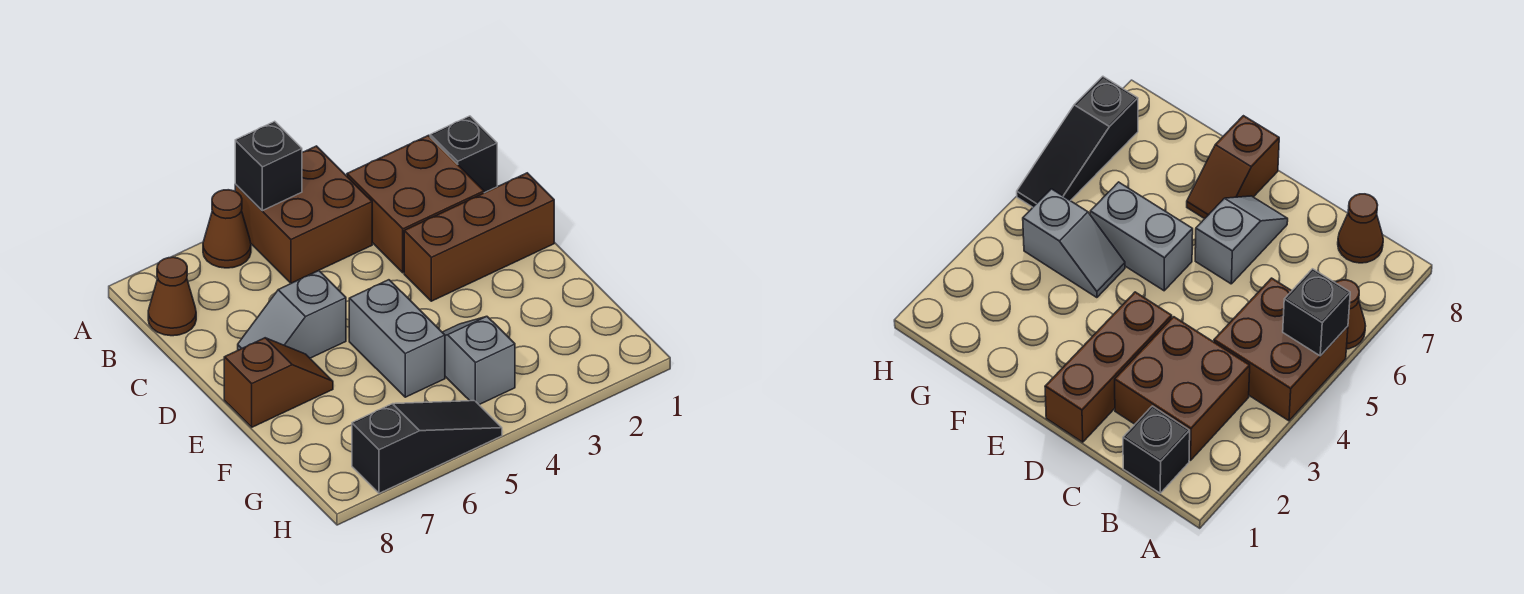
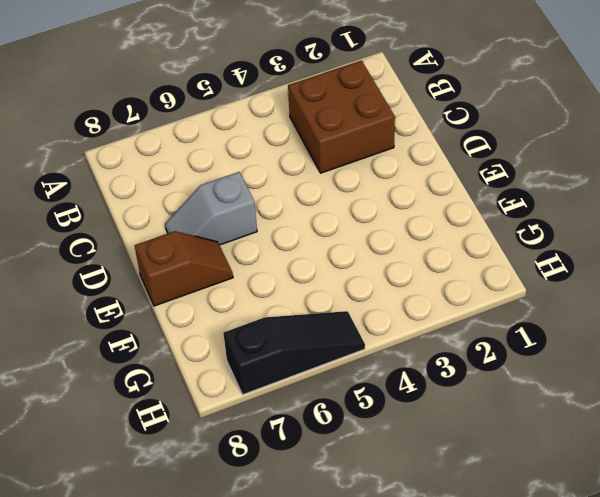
none -> brown brick A4:B5 level 1
none -> brown cone A6 level 1
none -> black brick B1 level 1

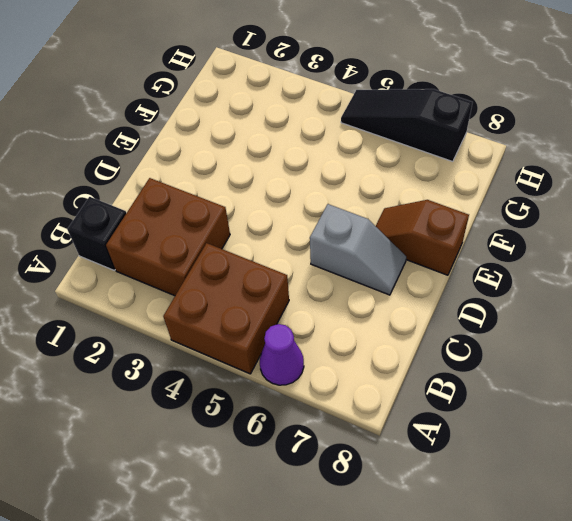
purple cone A6 level 1 -> brown cone A6 level 1
none -> brown cone B8 level 1
none -> brown brick D1:D3 level 1
none -> grey brick E5:F5 level 1

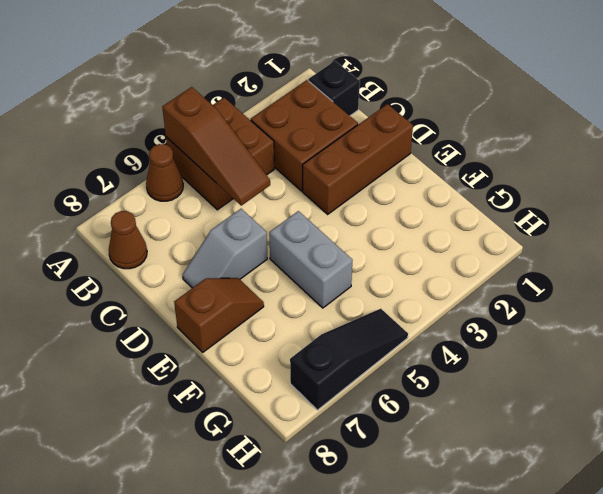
brown slope A5:C5 level 2 top A -> black brick A5 level 2
none -> grey slope F4:G4 level 1 top G

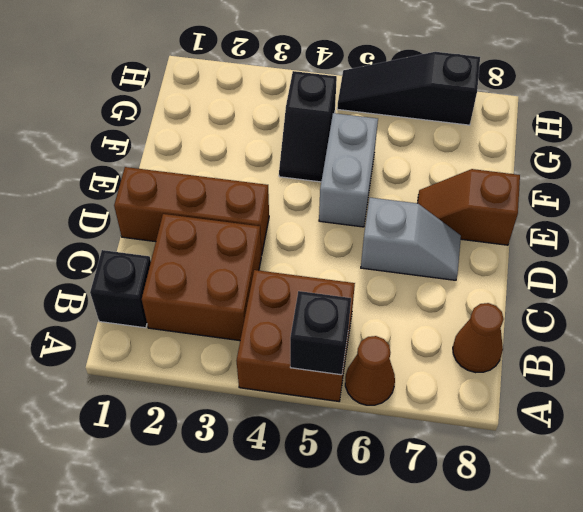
black slope F4:G4 level 1 top G -> grey slope F4:G4 level 1 top G

